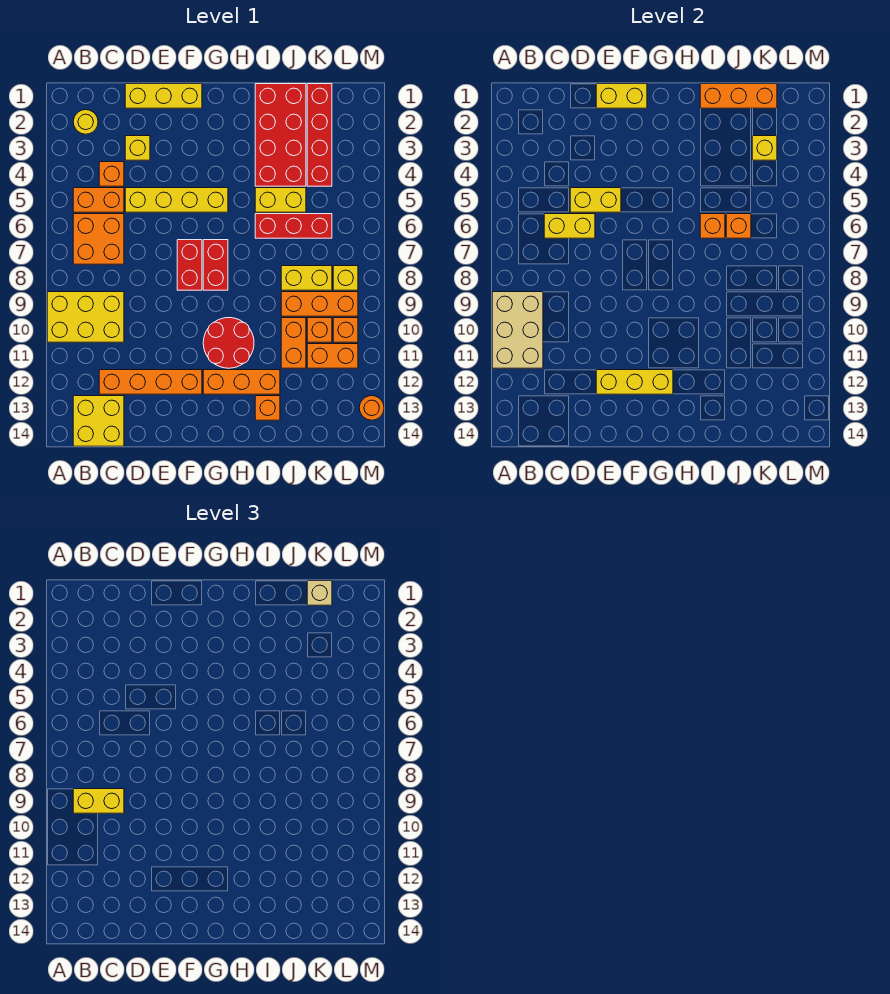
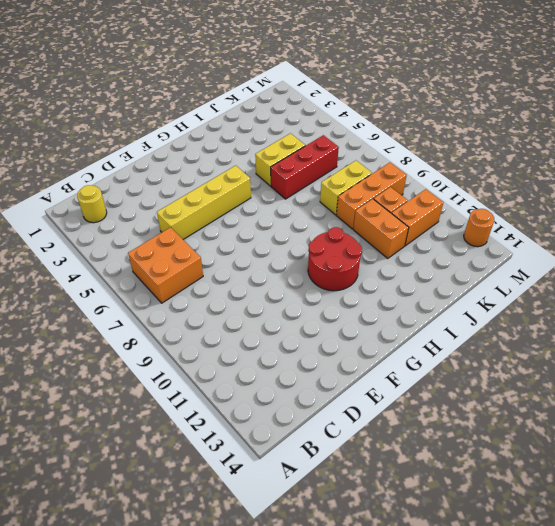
none -> yellow brick A9:C10 level 1
none -> orange brick B5:C5 level 1
none -> yellow brick B13:C14 level 1
none -> orange brick C4 level 1

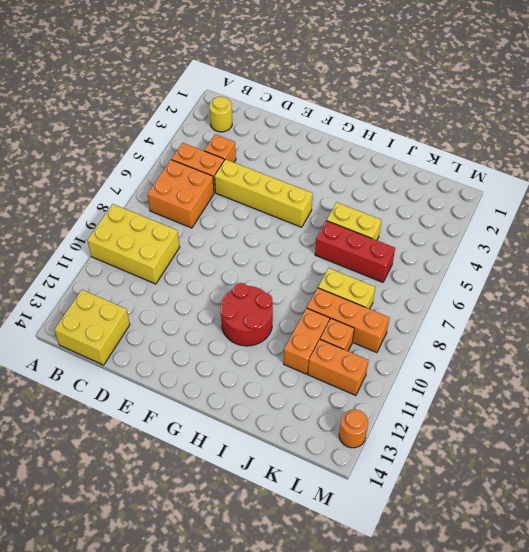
none -> orange brick C12:F12 level 1
none -> yellow brick D1:F1 level 1
none -> yellow brick D3 level 1
none -> red brick F7:F8 level 1

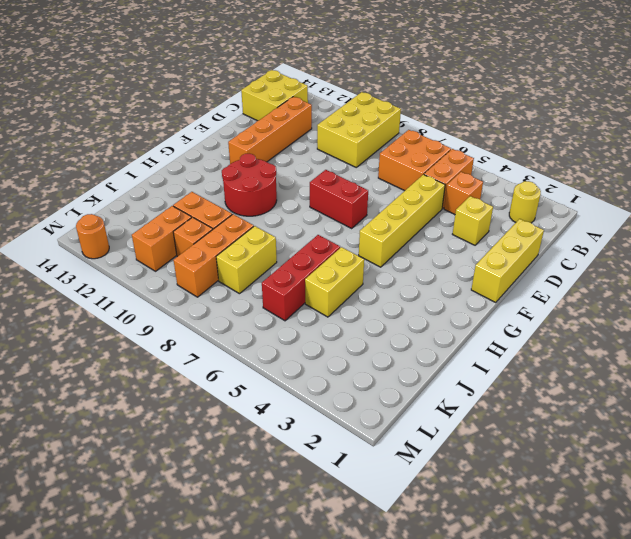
none -> red brick G7:G8 level 1
none -> orange brick G12:I12 level 1
none -> red brick I1:J4 level 1
none -> orange brick I13 level 1

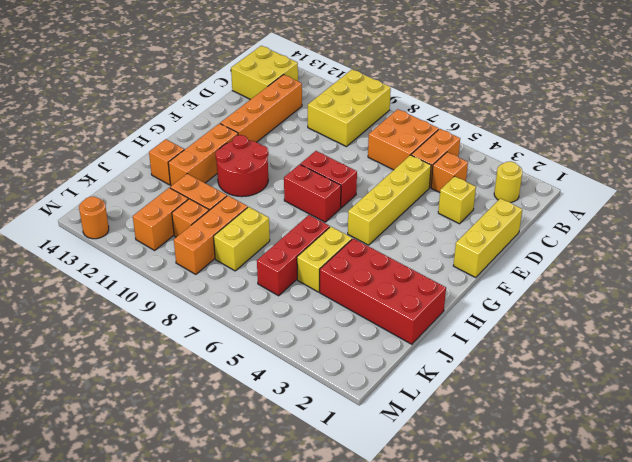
none -> red brick K1:K4 level 1
none -> yellow brick L8 level 1
none -> orange brick L10 level 1
none -> tan brick A9:B11 level 2

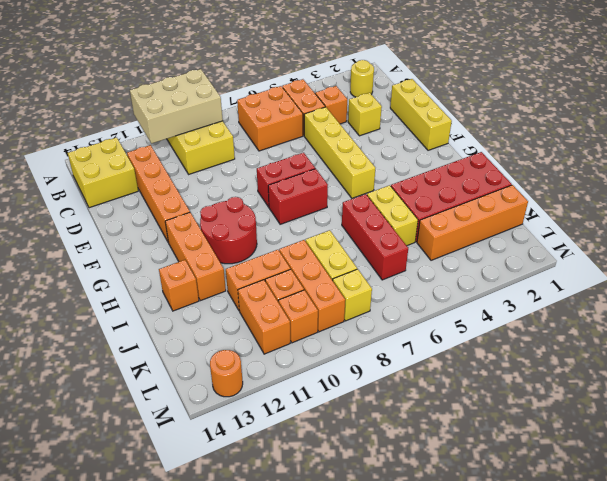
orange brick K1:K4 level 1 -> red brick K1:K4 level 1
none -> yellow brick C6:D6 level 2
none -> yellow brick D5:E5 level 2
none -> yellow brick E1:F1 level 2
none -> yellow brick E12:G12 level 2

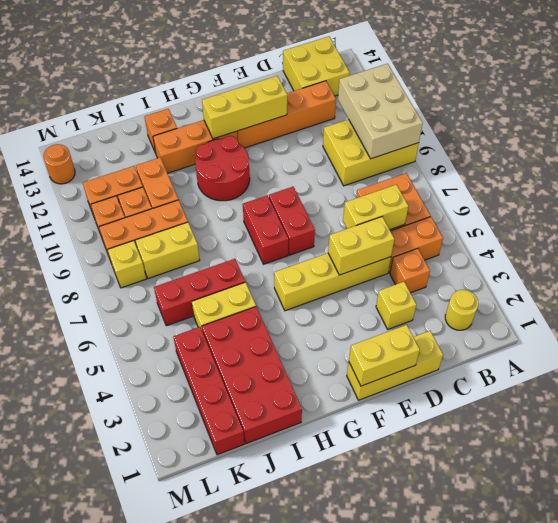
none -> orange brick I1:K1 level 2
none -> orange brick I6 level 2
none -> orange brick J6 level 2
none -> yellow brick K3 level 2

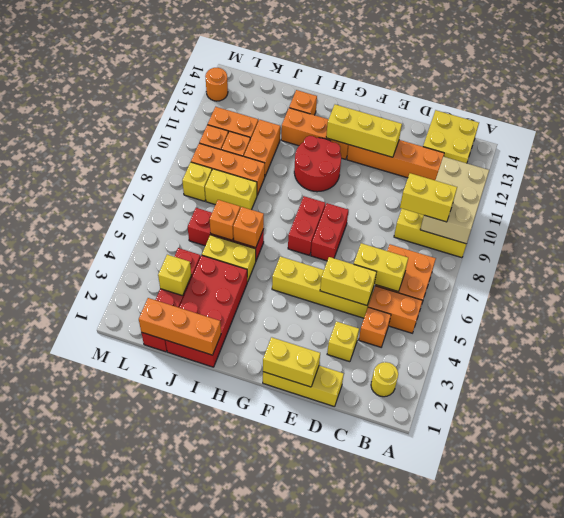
none -> tan brick K1 level 3

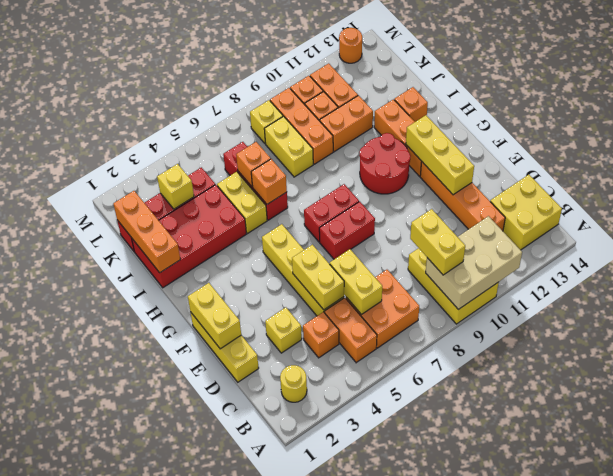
none -> tan brick K1 level 3

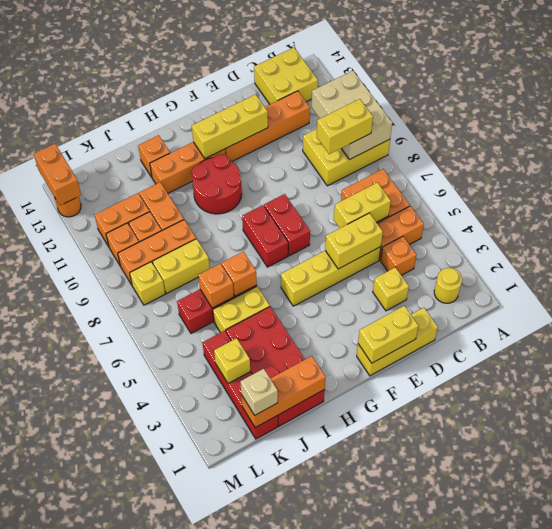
orange brick M13:M14 level 2 -> none

